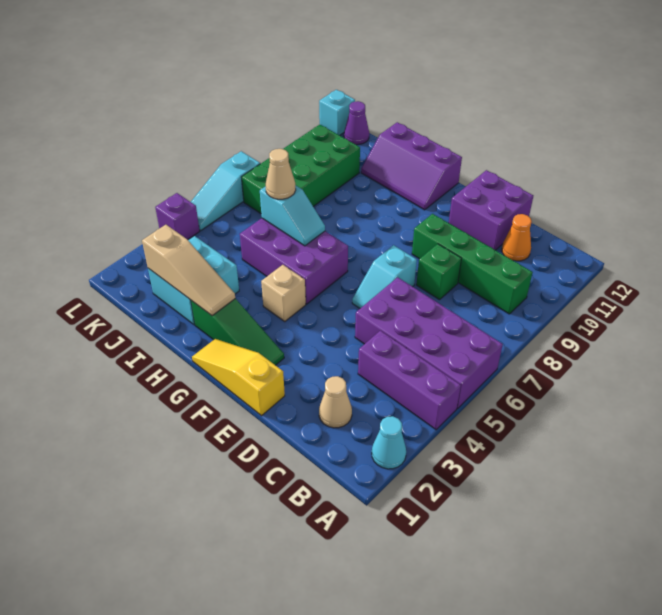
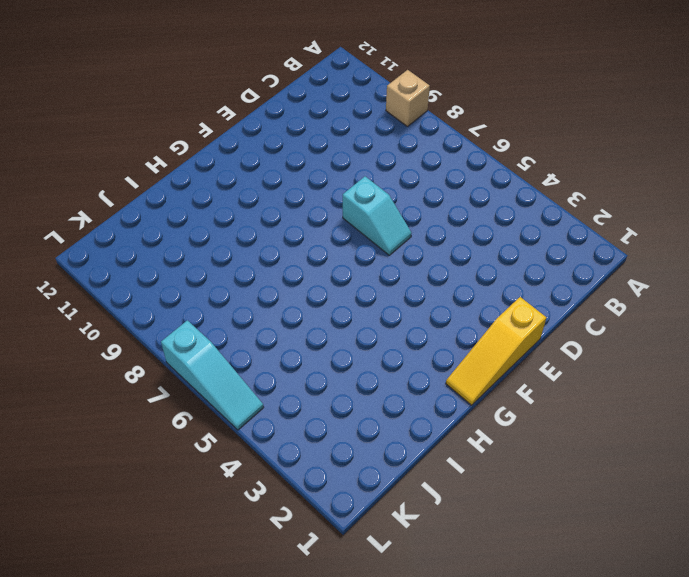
tan brick A9 level 1 -> tan brick G4 level 1
none -> cyan cone A2 level 1
none -> purple brick A4:C4 level 1
none -> purple brick A5:D6 level 1

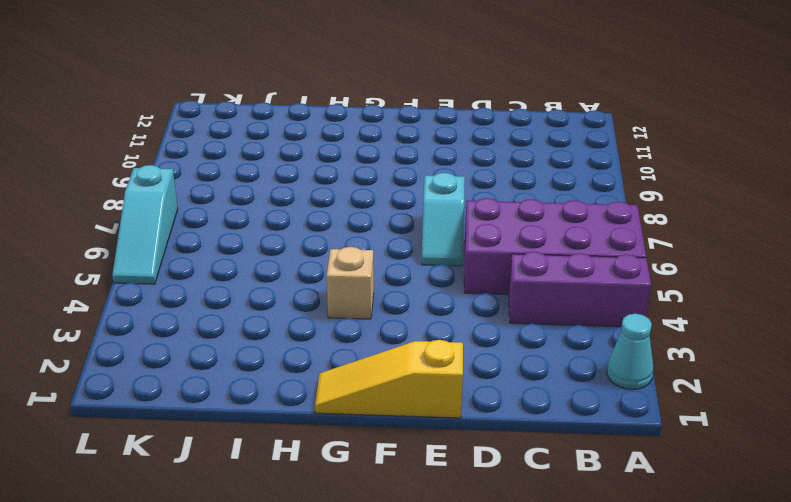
none -> green brick B9:E9 level 1
none -> tan cone C2 level 1
none -> orange cone C11 level 1

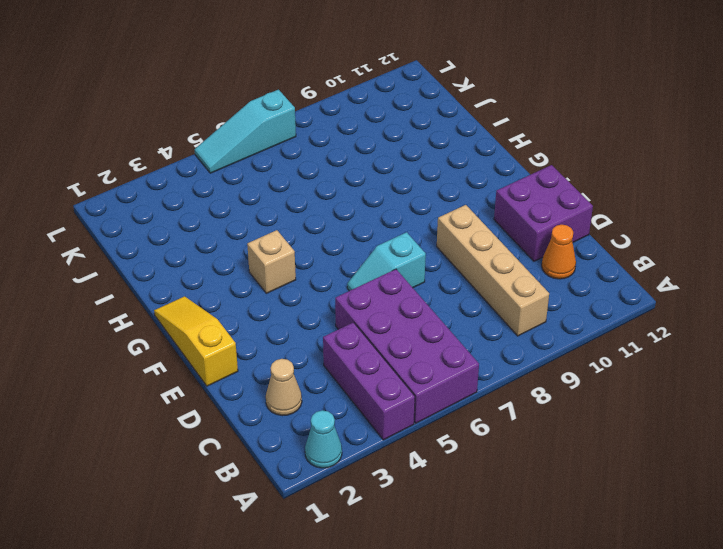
tan brick B9:E9 level 1 -> green brick B9:E9 level 1
none -> green brick D8 level 1
none -> green slope F2:H2 level 1 top H
none -> purple brick G5:I6 level 1

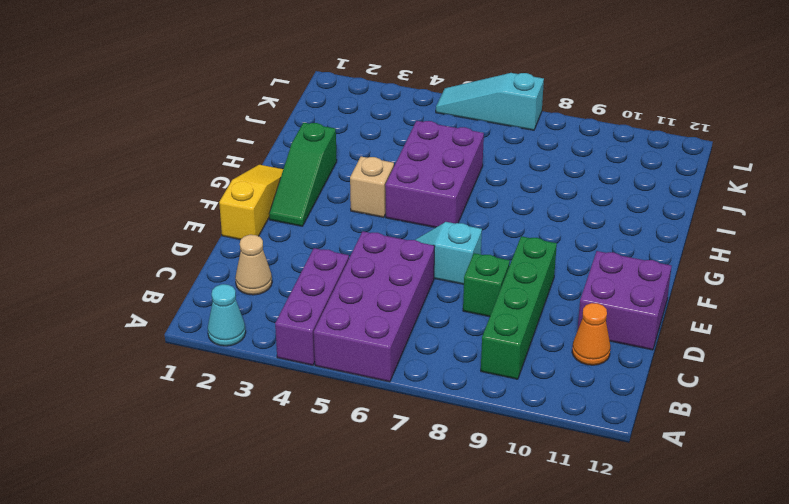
none -> purple slope G11:I12 level 1 top 12
none -> cyan brick I2:J3 level 1
none -> green brick J7:K10 level 1

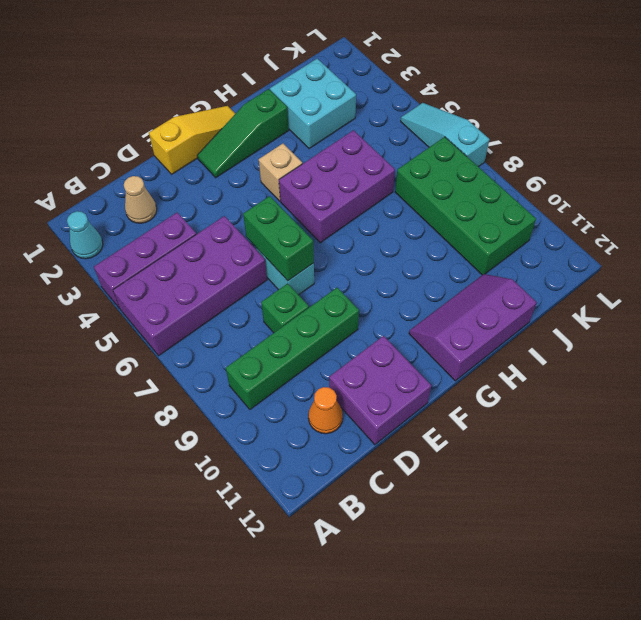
green brick E6:E7 level 2 -> none
none -> purple cone K12 level 1
none -> purple brick L4 level 1
none -> cyan brick L12 level 1

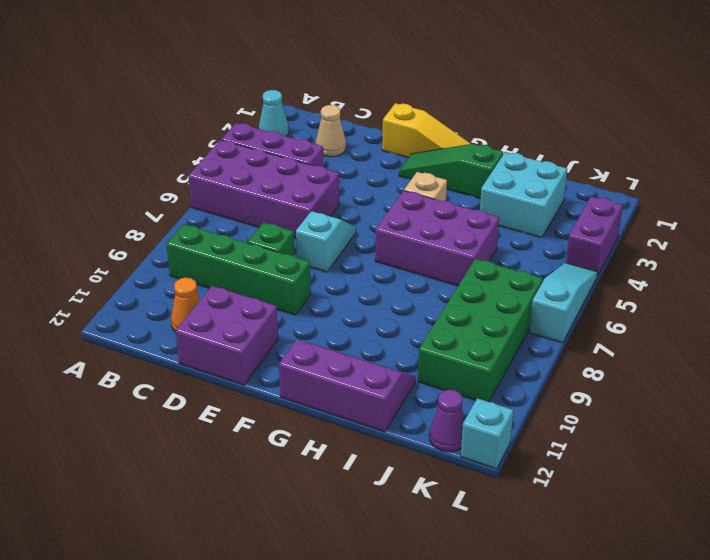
purple brick L3:L4 level 1 -> purple brick L4 level 1
none -> tan slope H2:J2 level 2 top J
none -> cyan slope H6:I6 level 2 top I
none -> tan cone I6 level 3

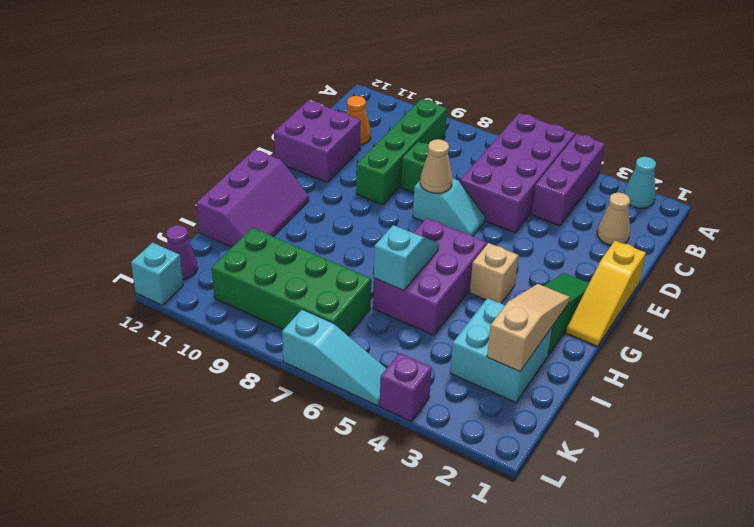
tan cone E7 level 2 -> tan cone I6 level 3

